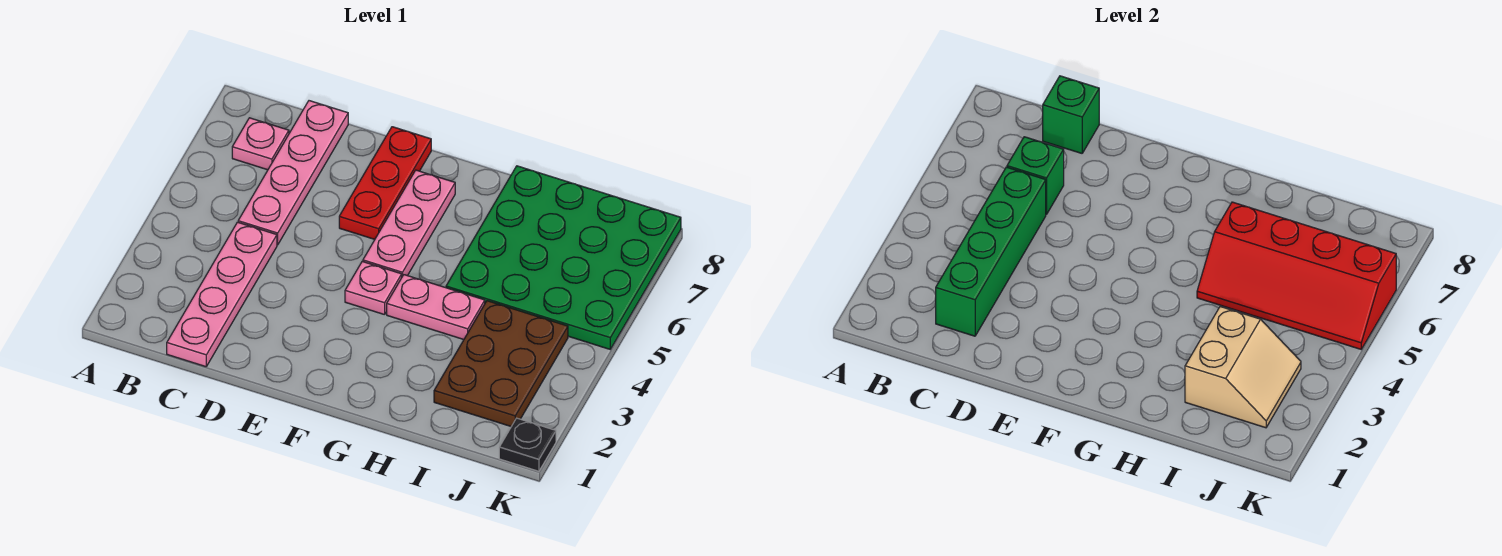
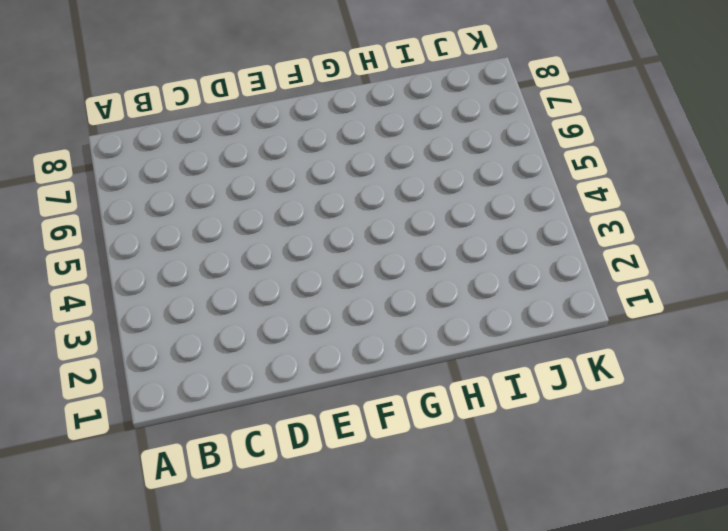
none -> pink plate B7 level 1
none -> pink plate C1:C4 level 1
none -> pink plate C5:C8 level 1

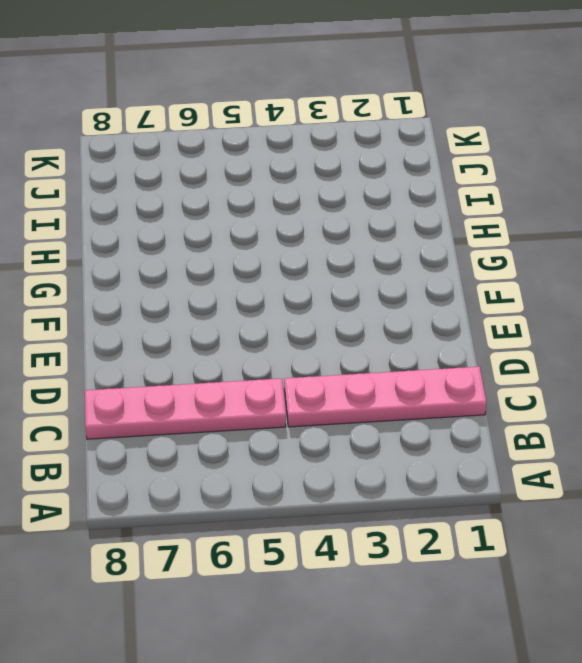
none -> pink plate B7 level 1
none -> red plate E6:E8 level 1
none -> pink plate F4 level 1

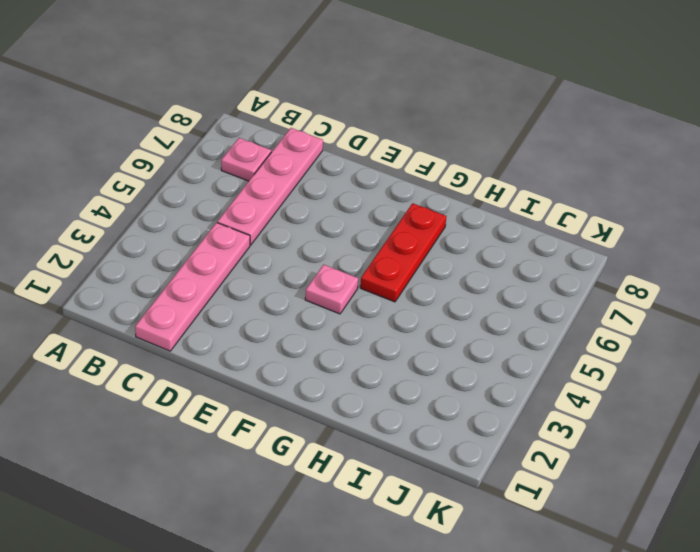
red plate G5:G7 level 1 -> red plate E6:E8 level 1
none -> pink plate F5:F7 level 1
none -> pink plate G4:H4 level 1
none -> green plate H5:K8 level 1

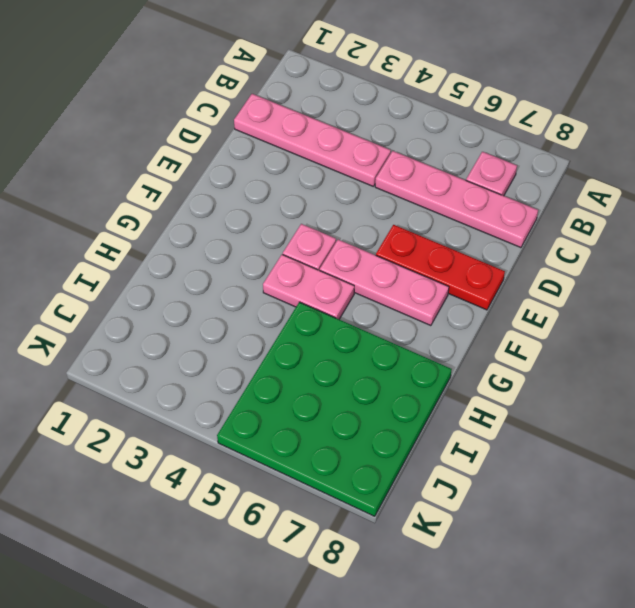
pink plate G4:G5 level 1 -> pink plate G4:H4 level 1
none -> brown plate I2:J4 level 1
none -> black plate K1 level 1
none -> green brick C2:C5 level 2

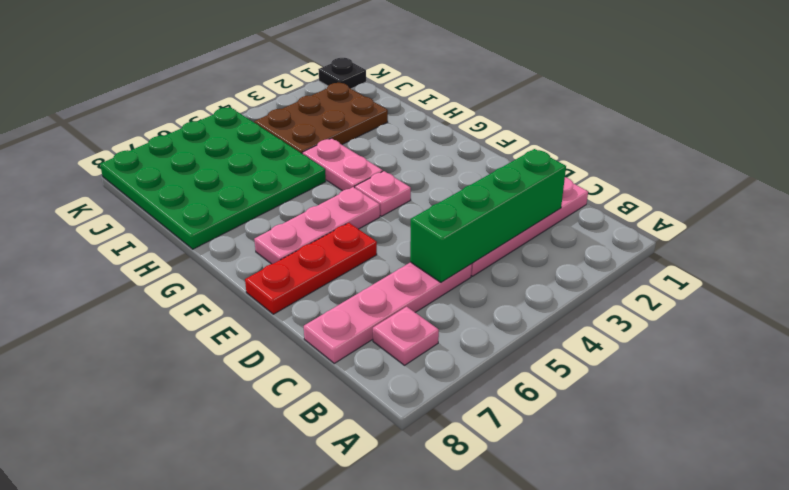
none -> green brick C6 level 2
none -> green brick C8 level 2
none -> red slope H5:K6 level 2 top 6

